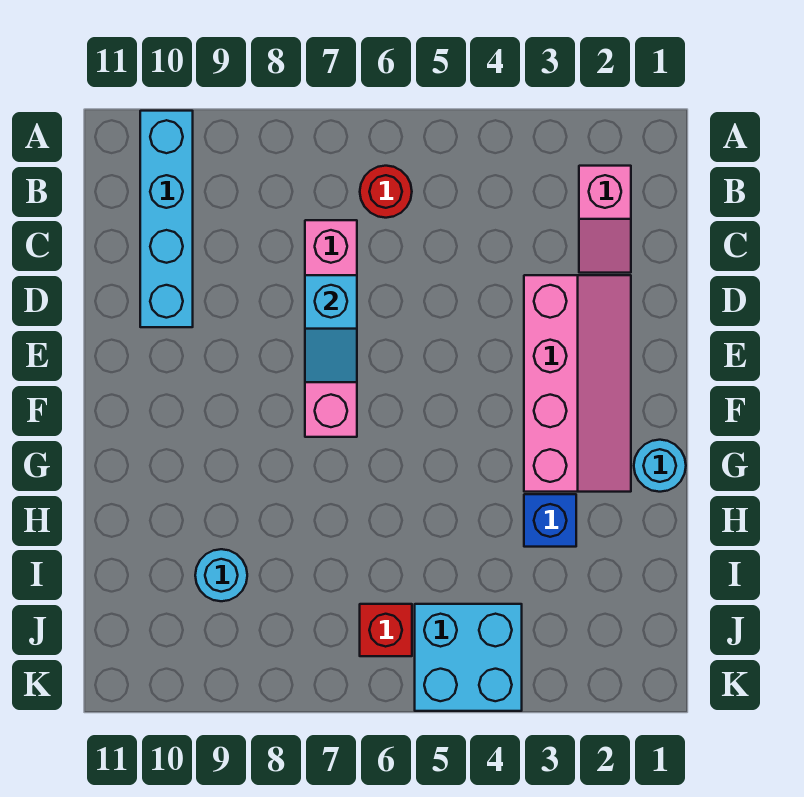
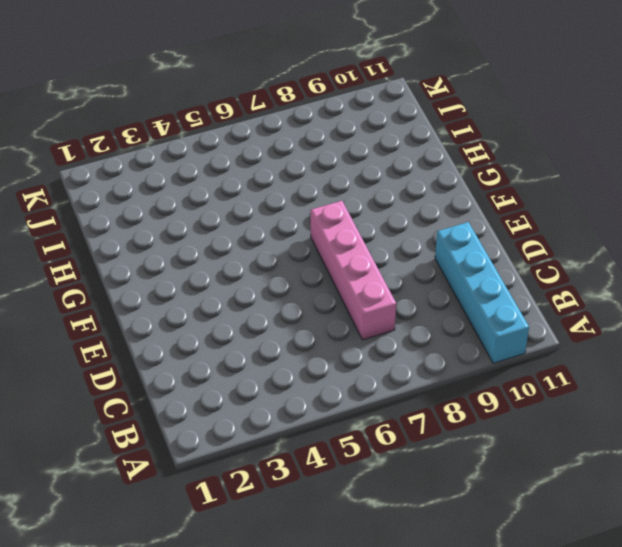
none -> pink slope B2:C2 level 1 top B
none -> red round brick B6 level 1

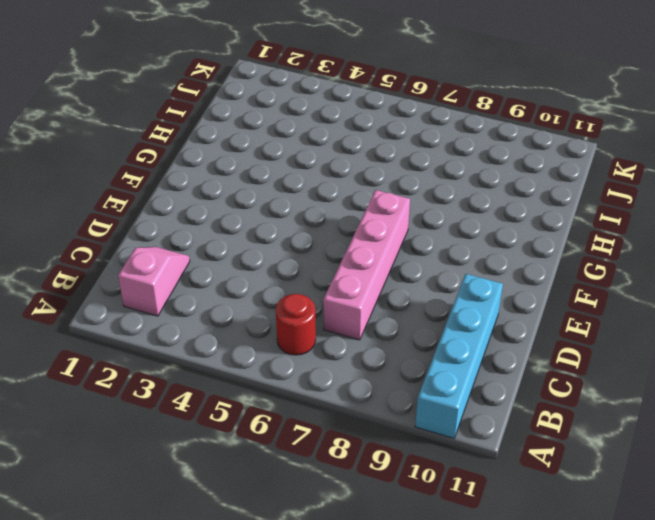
none -> pink slope D2:G3 level 1 top 3
none -> cyan round brick G1 level 1

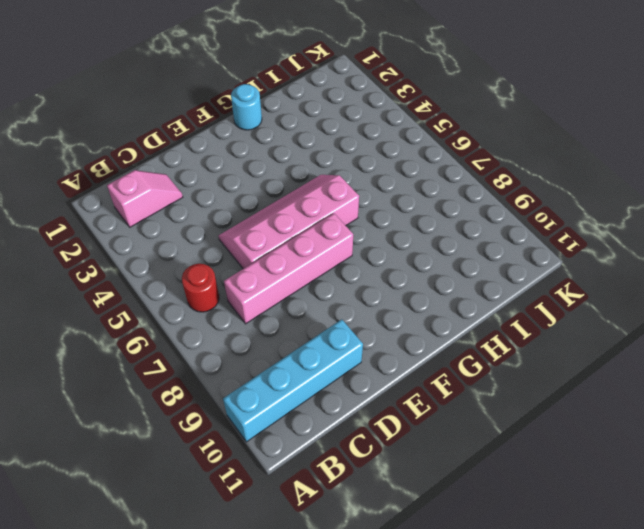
pink slope D5:G6 level 1 top 6 -> pink slope D2:G3 level 1 top 3
none -> blue brick H3 level 1
none -> cyan round brick I9 level 1

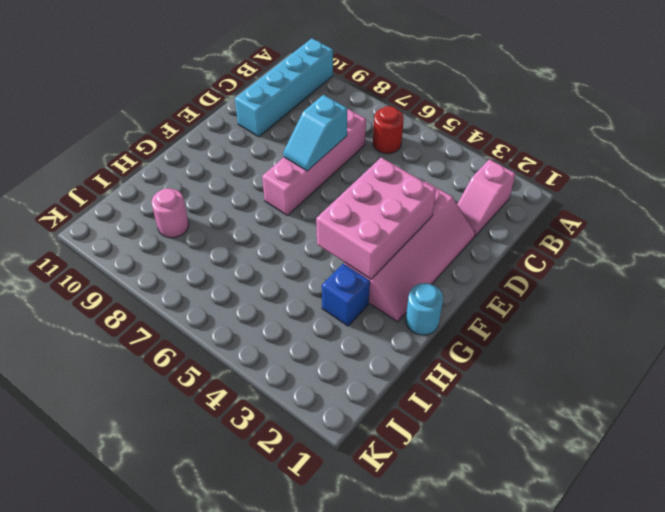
pink brick E3:G4 level 2 -> none
pink round brick I9 level 1 -> cyan round brick I9 level 1
none -> cyan brick J4:K5 level 1
none -> red brick J6 level 1

